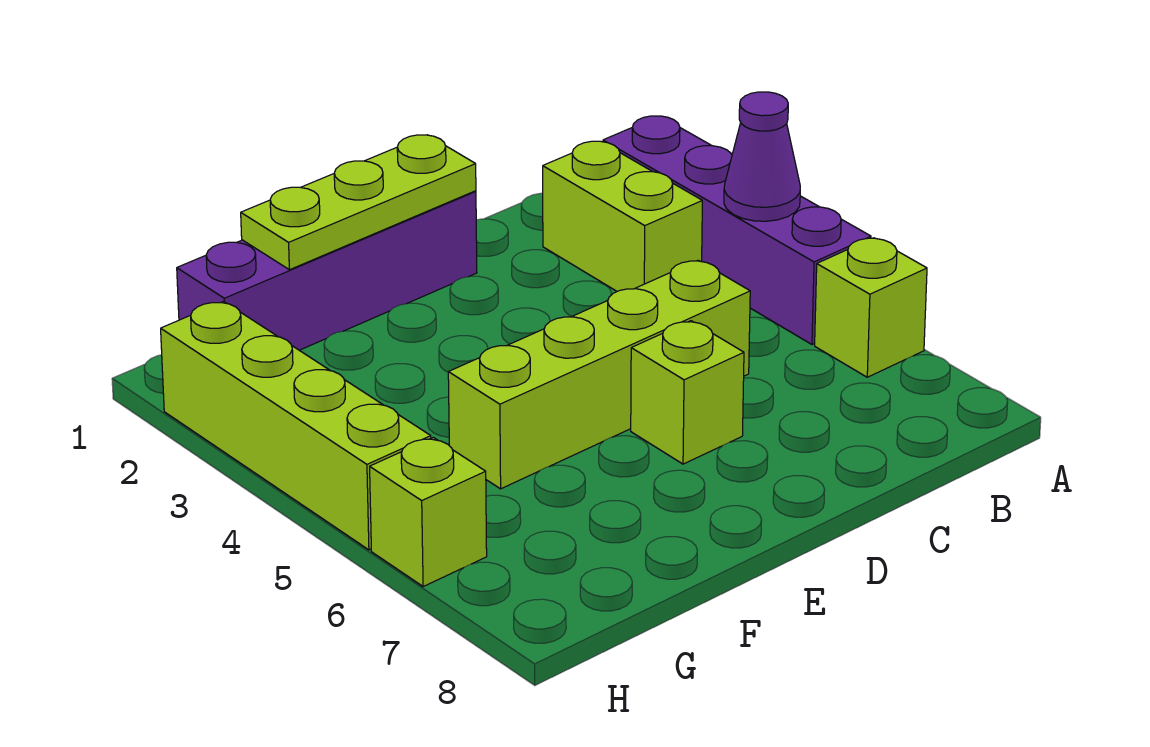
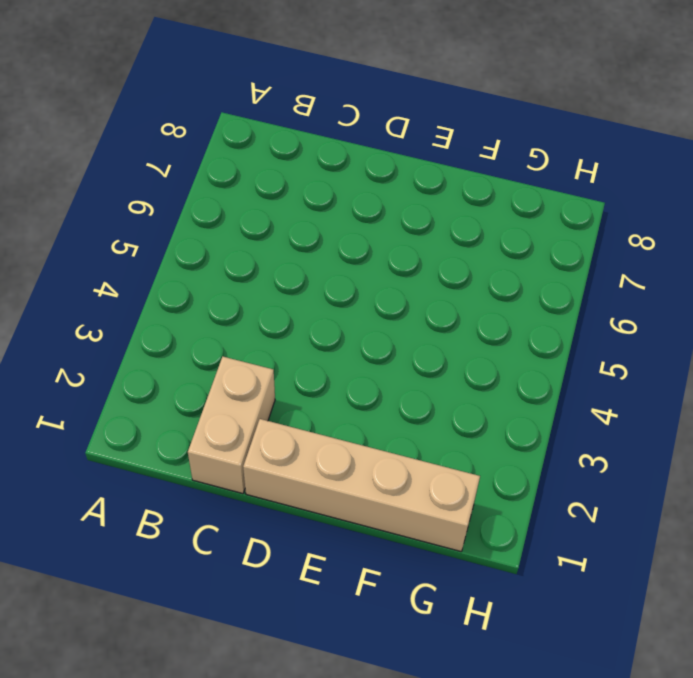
tan brick C1:C2 level 1 -> none
tan brick D1:G1 level 1 -> purple brick D1:G1 level 1
none -> purple brick A2:A5 level 1
none -> lime brick A6 level 1

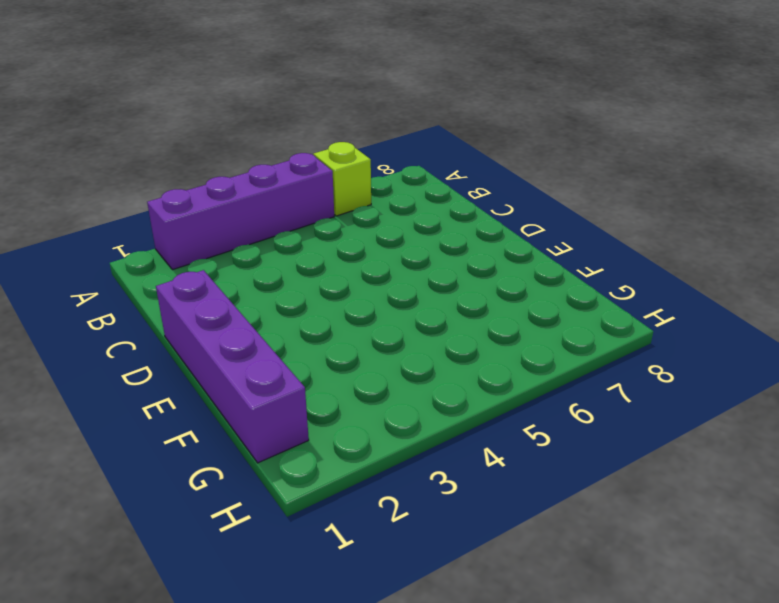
none -> lime brick B2:B3 level 1
none -> lime brick C5:F5 level 1

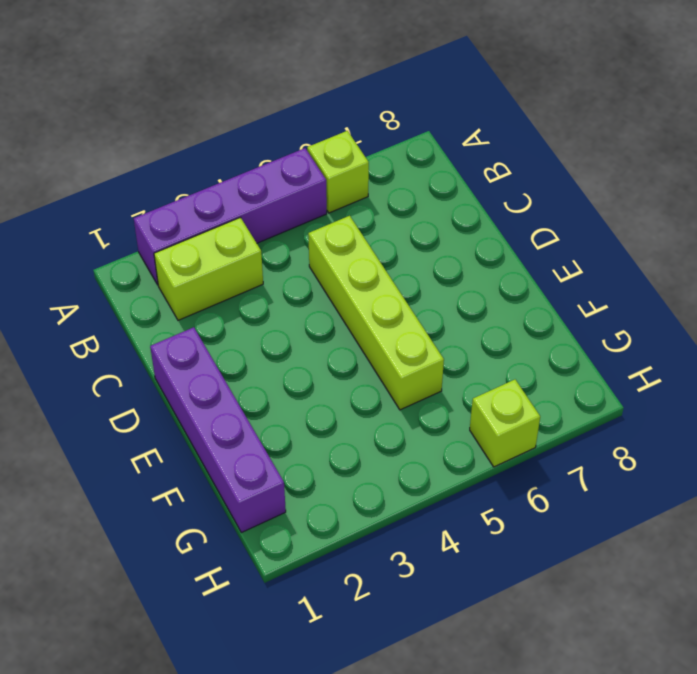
none -> lime brick D6 level 1
none -> lime brick H2:H5 level 1

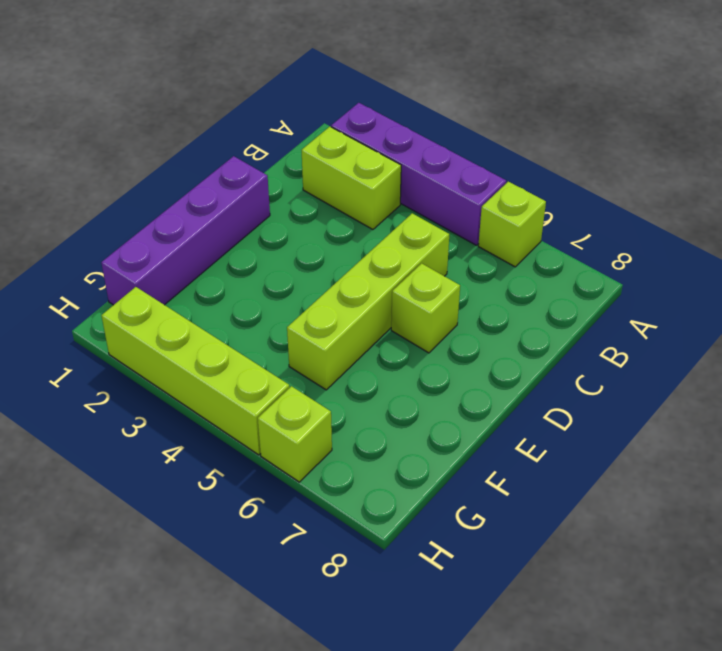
none -> purple cone A4 level 2
none -> lime plate D1:F1 level 2

